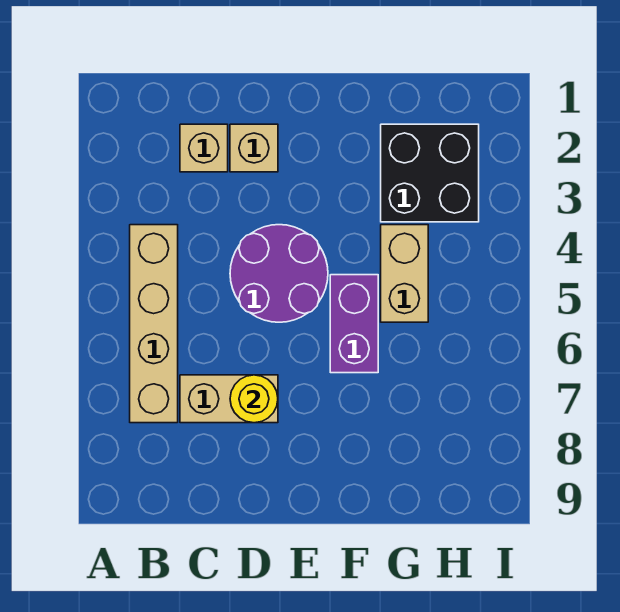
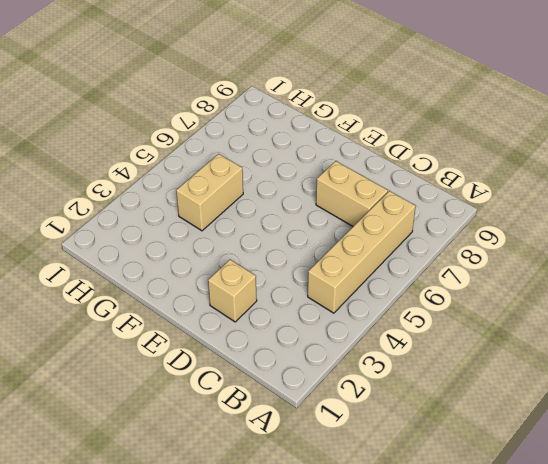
none -> tan brick C2 level 1
none -> purple round brick D4:E5 level 1

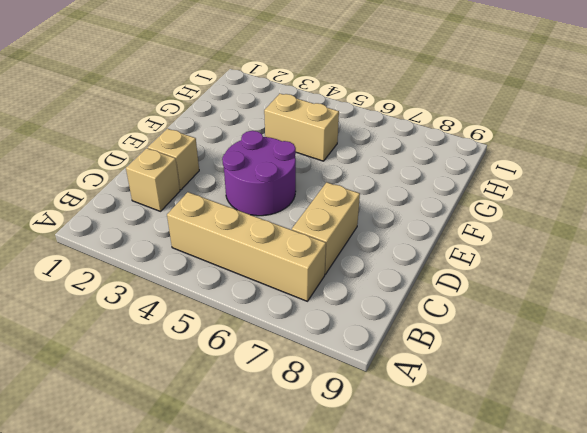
none -> purple brick F5:F6 level 1
none -> black brick G2:H3 level 1

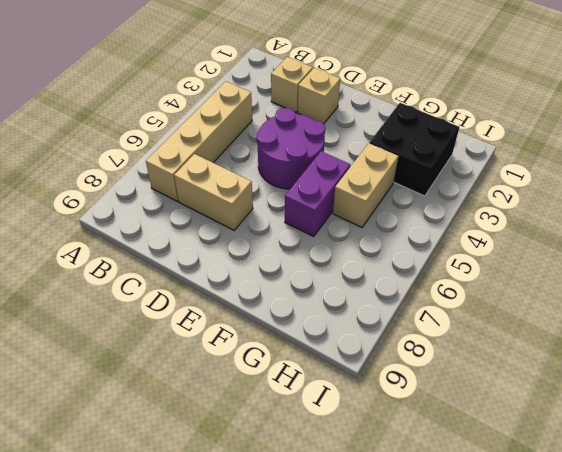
none -> yellow round brick D7 level 2

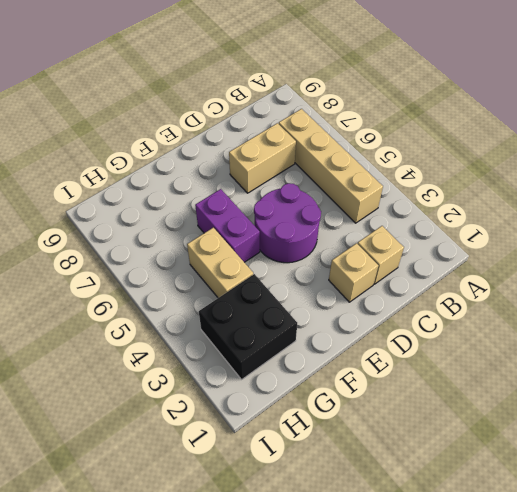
none -> yellow round brick D7 level 2

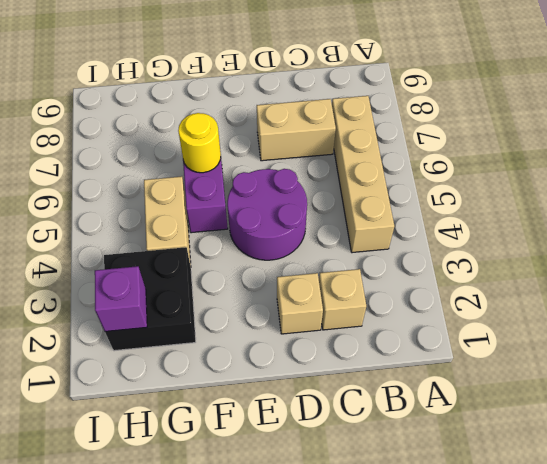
yellow round brick F6 level 2 -> yellow round brick D7 level 2
purple brick H2 level 2 -> none

